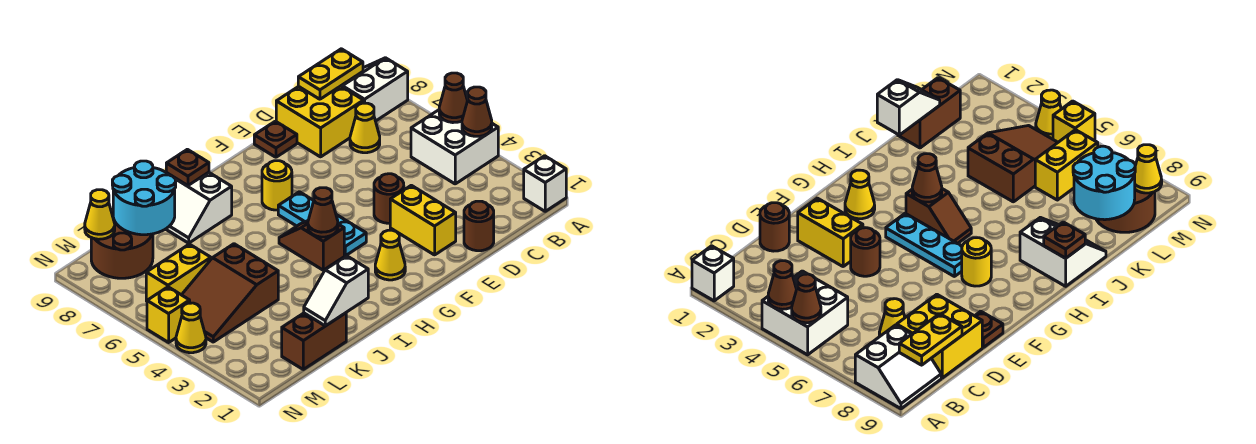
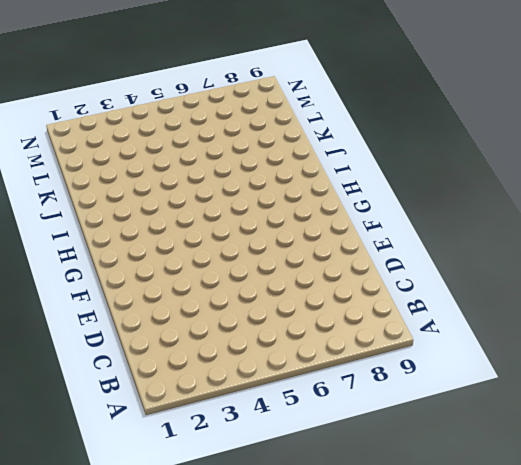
none -> white brick A1 level 1
none -> white brick A4:B5 level 1
none -> white slope A8:B9 level 1 top 8

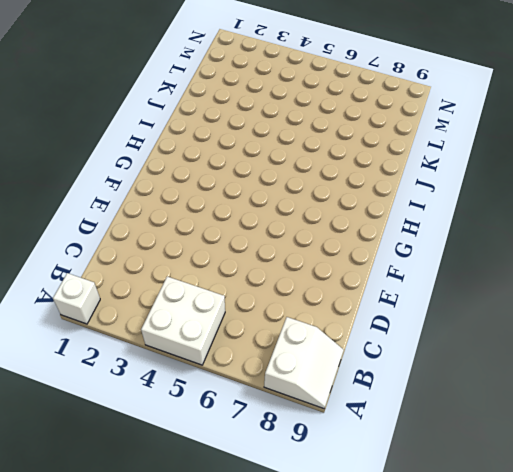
none -> yellow cone C7 level 1
none -> yellow brick C8:D9 level 1
none -> brown round brick D1 level 1

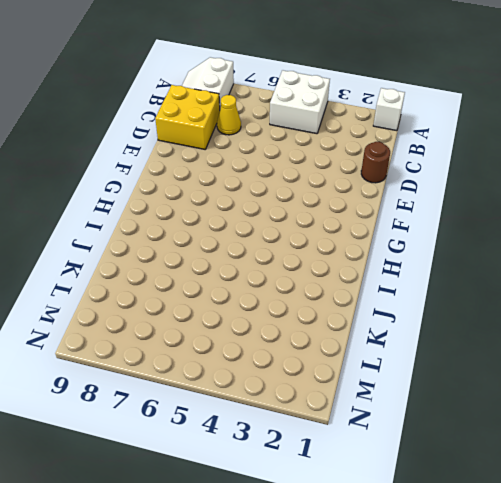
none -> yellow brick E2:E3 level 1
none -> brown round brick E4 level 1
none -> brown plate E9 level 1

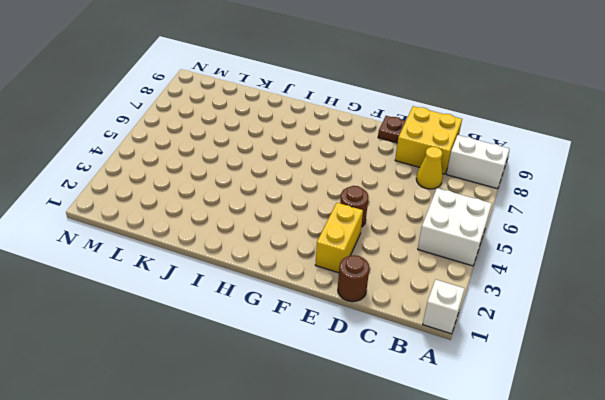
none -> yellow cone G2 level 1
none -> cyan plate G4:G6 level 1
none -> yellow round brick G7 level 1

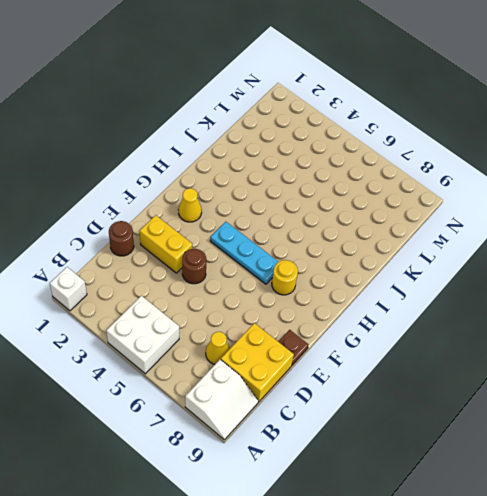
none -> brown slope H4:H5 level 1 top 4
none -> white slope I8:J9 level 1 top I
none -> brown brick K1:L1 level 1

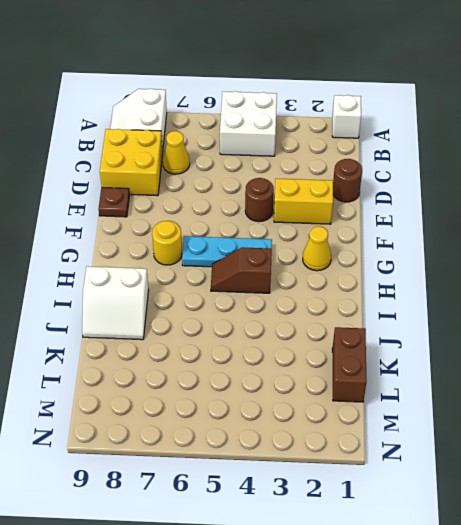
none -> brown slope K4:M5 level 1 top K
none -> yellow brick L6:M6 level 1
none -> brown round brick L8:M9 level 1

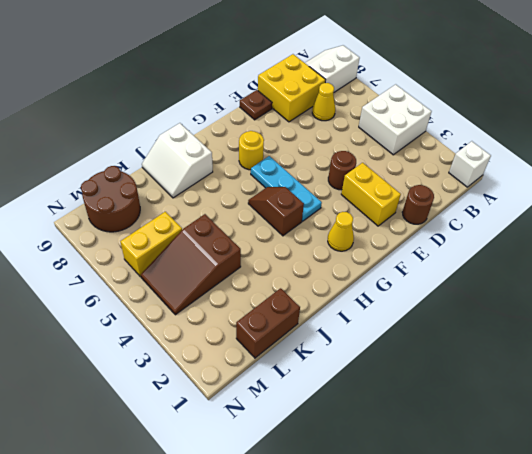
none -> yellow cone N4 level 1
none -> yellow brick N5 level 1
none -> brown cone A4 level 2

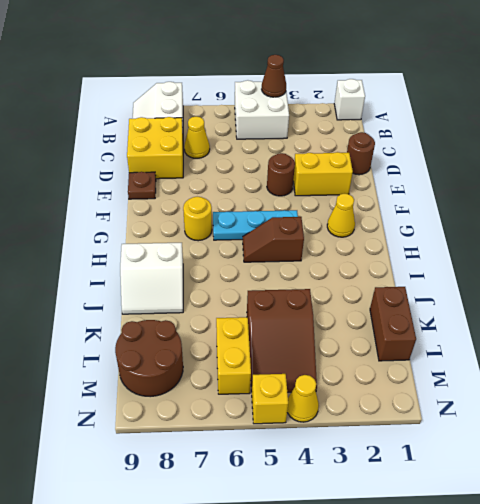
none -> brown cone A5 level 2
none -> yellow plate B9:C9 level 2
none -> brown cone H4 level 2

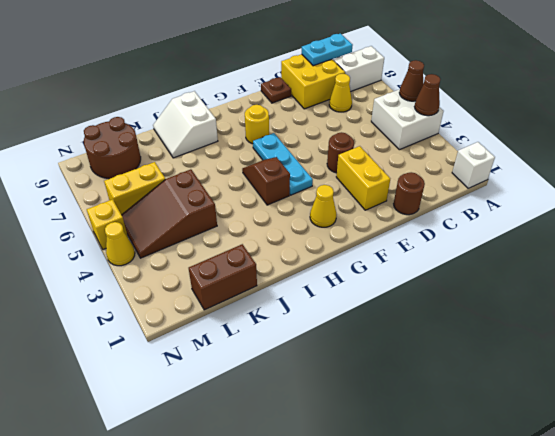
cyan plate B9:C9 level 2 -> yellow plate B9:C9 level 2
none -> brown cone H4 level 2
none -> brown plate I9 level 2
none -> white slope J1:K1 level 2 top J

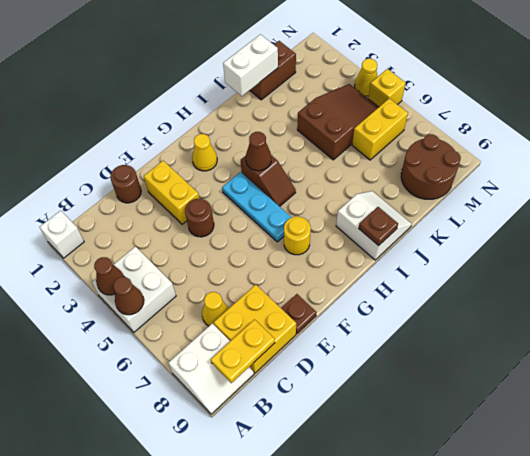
white brick J1:K1 level 2 -> white slope J1:K1 level 2 top J
none -> cyan round brick K8:L9 level 2
none -> yellow cone M9 level 2

